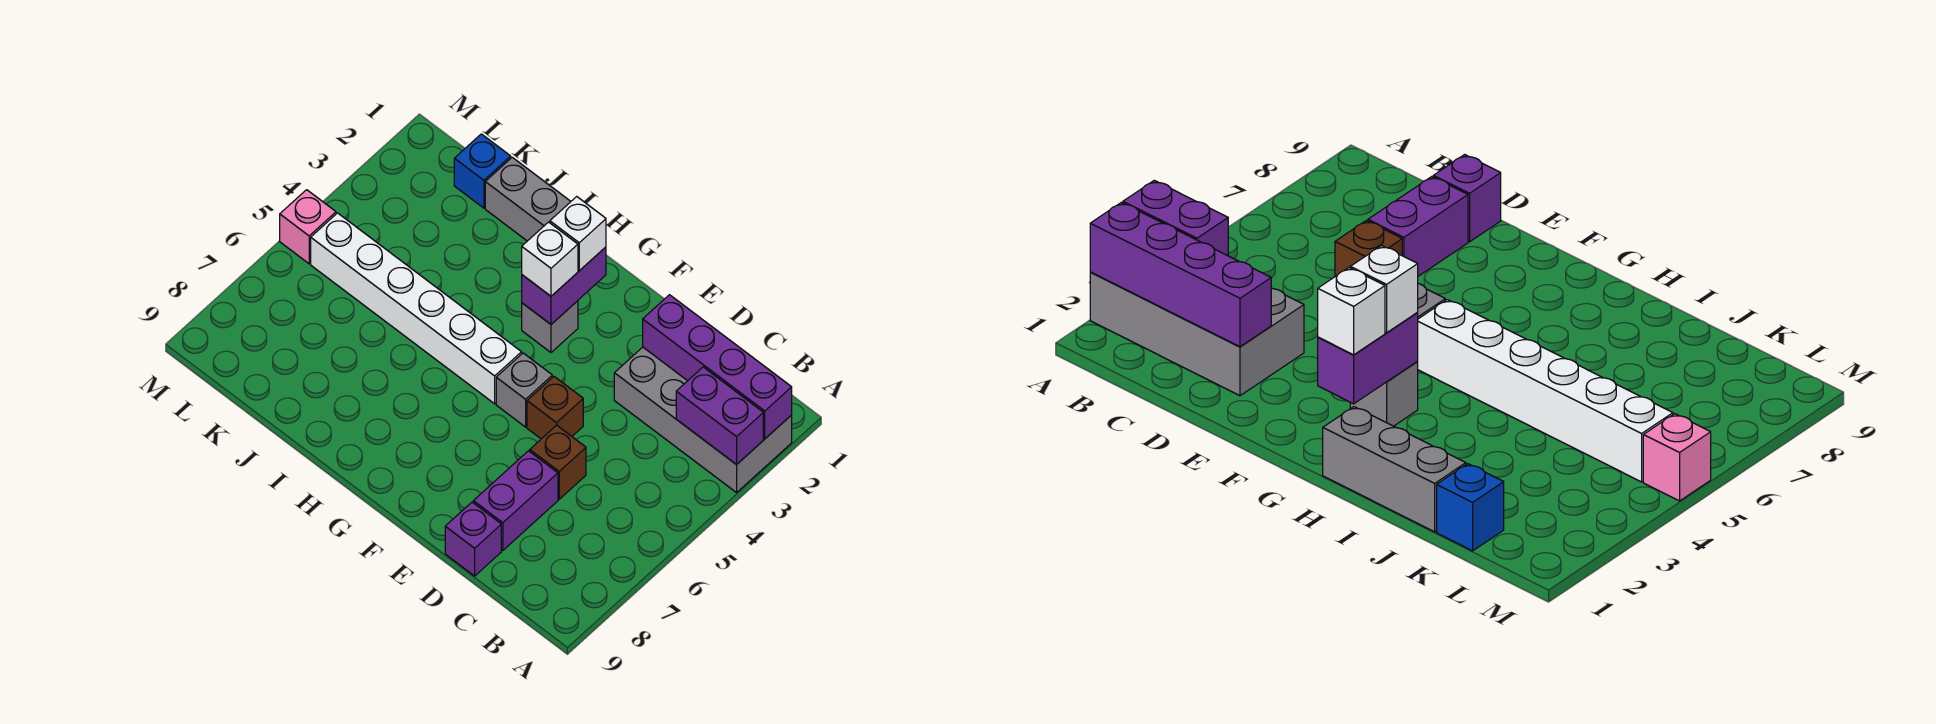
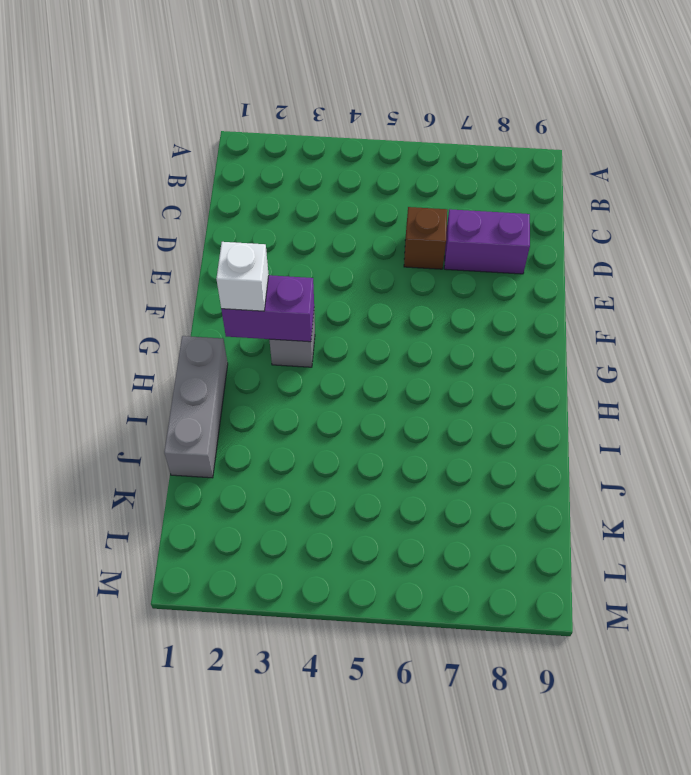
none -> grey brick A2:D3 level 1
none -> purple brick D9 level 1
none -> brown brick E5 level 1

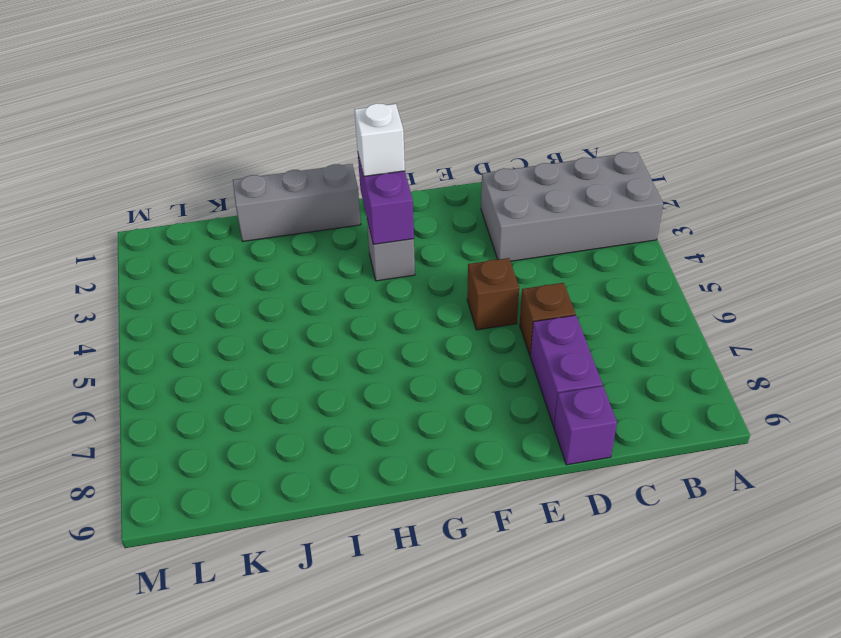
none -> grey brick F5 level 1
none -> white brick G5:L5 level 1
none -> blue brick K1 level 1

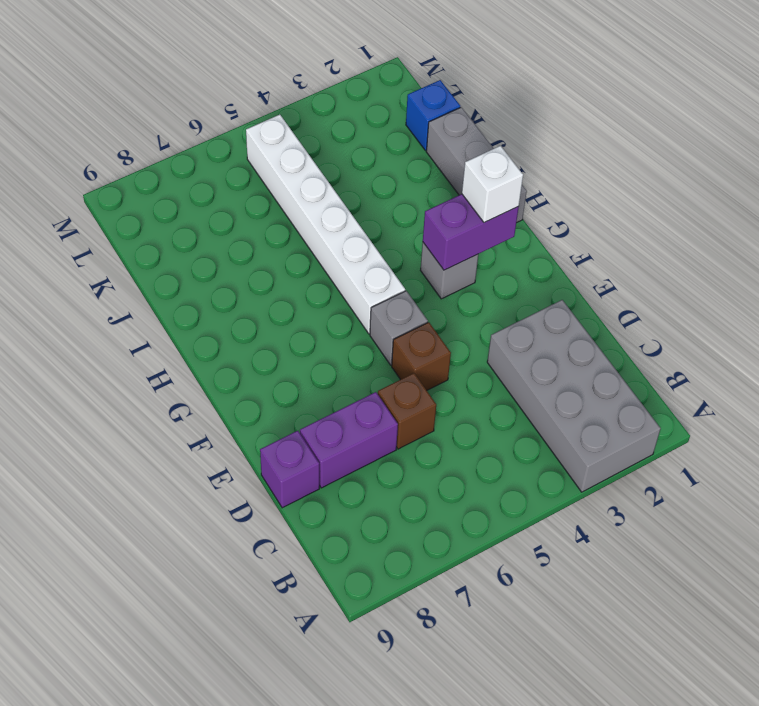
none -> pink brick M5 level 1
none -> purple brick A2:D2 level 2
none -> purple brick A3:B3 level 2

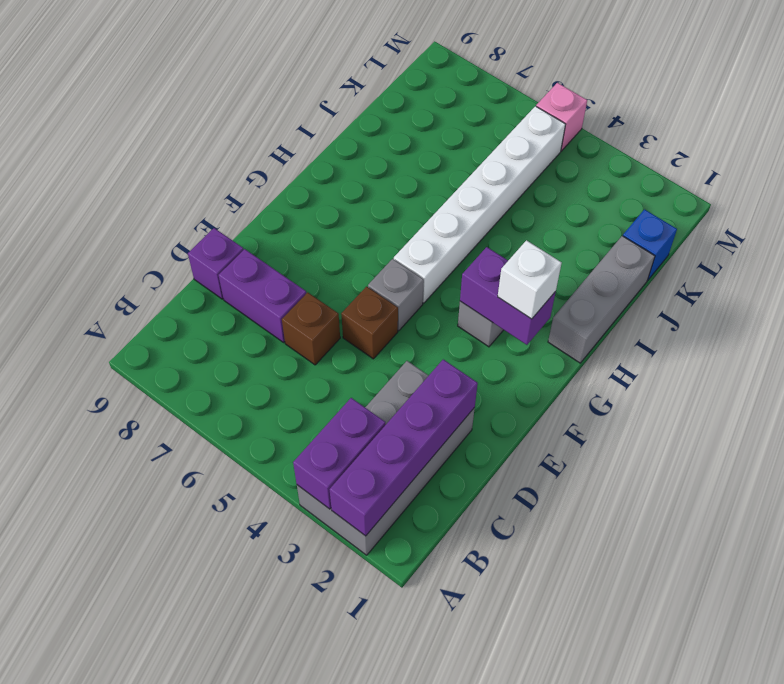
none -> white brick G3 level 3

